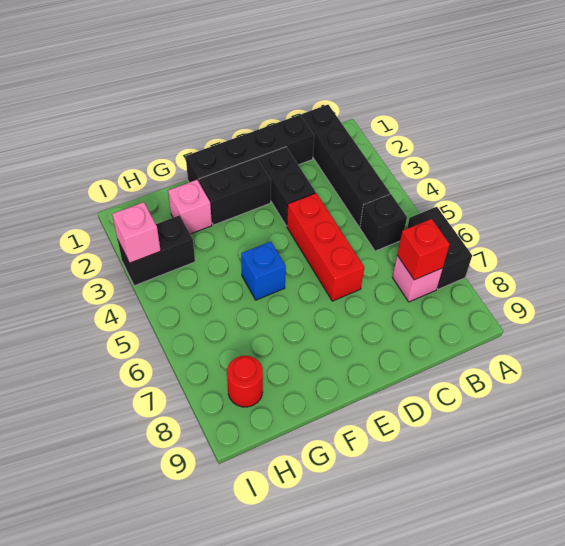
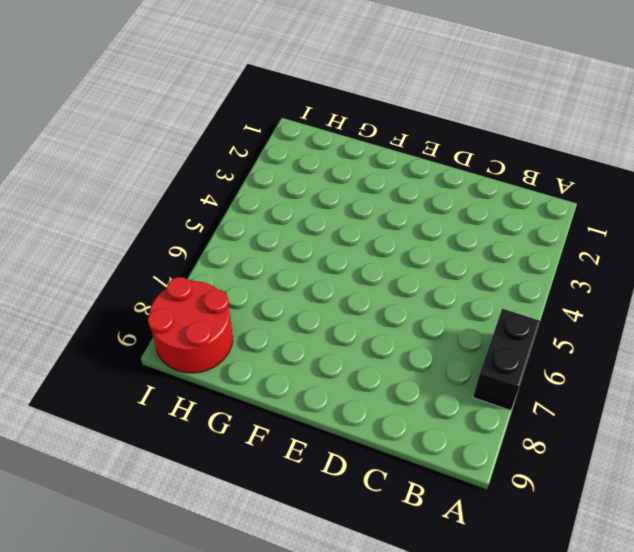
red round brick H8:I9 level 1 -> red round brick H8 level 1
none -> black brick B1:B4 level 1
none -> black brick B5 level 1
none -> pink brick B7 level 1

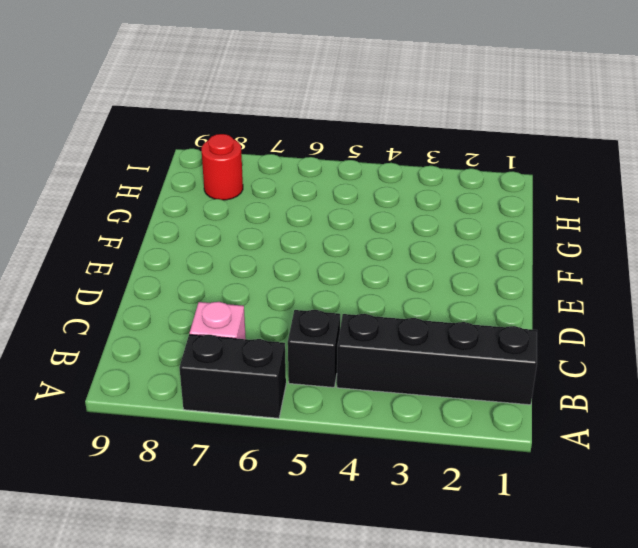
none -> black brick C1:F1 level 1
none -> black brick D2:D3 level 1
none -> red brick D4:D6 level 1

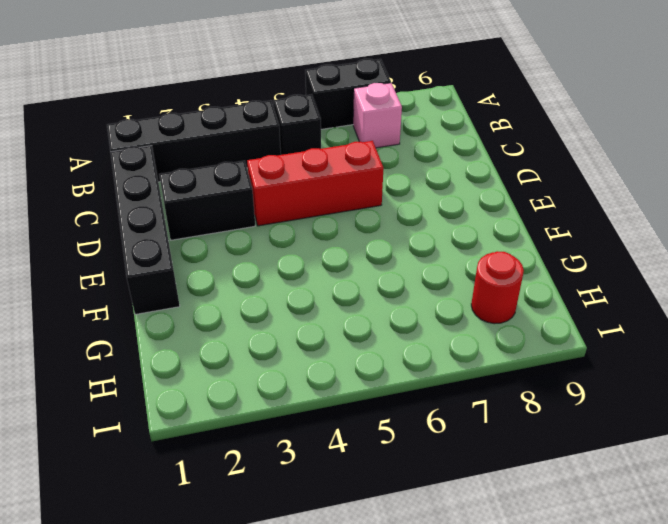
none -> black brick E2:F2 level 1
none -> blue brick F5 level 1
none -> pink brick G2 level 1

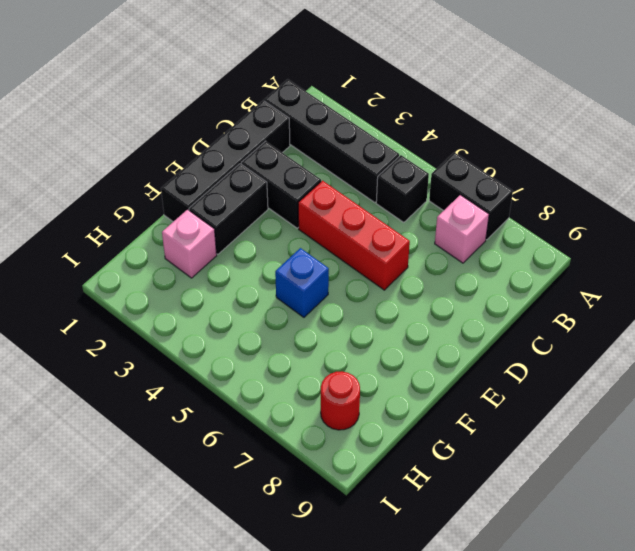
none -> black brick H3:I3 level 1
none -> red brick B7 level 2
none -> pink brick I3 level 2

